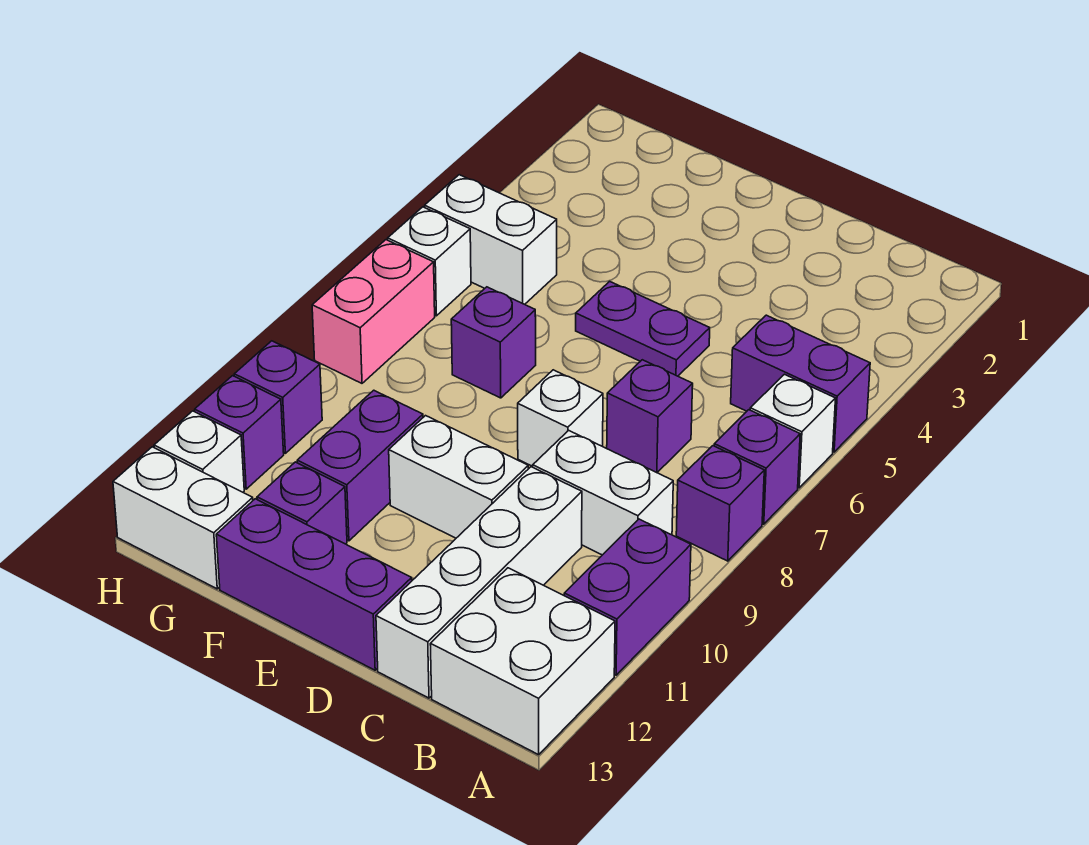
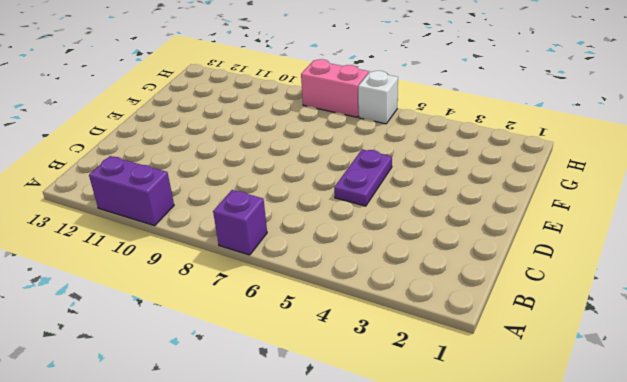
none -> purple brick A5:B5 level 1
none -> white brick A6 level 1
none -> purple brick A8 level 1

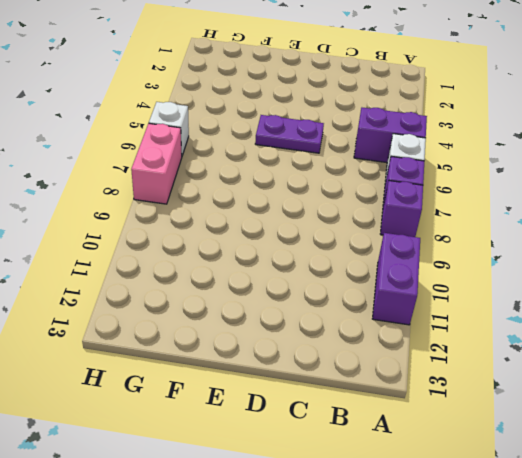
none -> white brick A12:B13 level 1
none -> white brick B9:C9 level 1
none -> purple brick C7 level 1

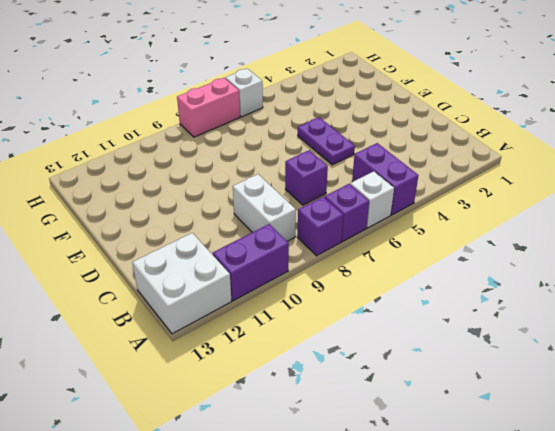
none -> white brick C10:C13 level 1
none -> white brick D8 level 1
none -> white brick D10:E10 level 1

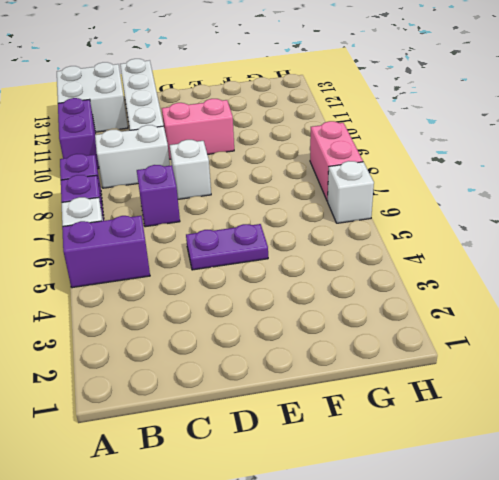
pink brick D10:E10 level 1 -> white brick D10:E10 level 1
none -> purple brick D13:F13 level 1
none -> purple brick F7 level 1
none -> purple brick F10:F11 level 1

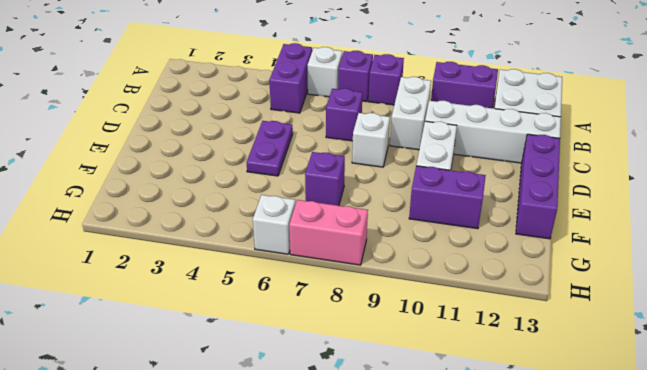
none -> purple brick F12 level 1
none -> white brick G5:H5 level 1
none -> white brick G13:H13 level 1

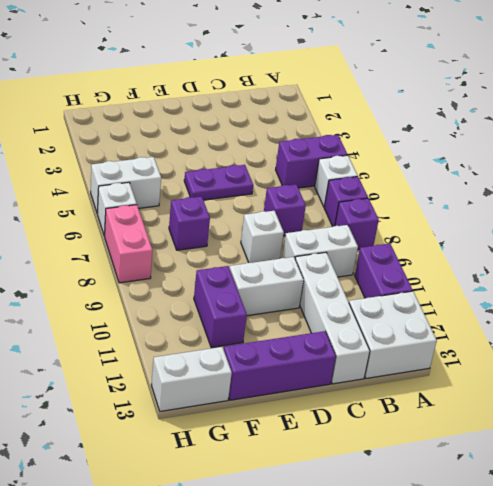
none -> purple brick F12 level 1
none -> purple brick H10 level 1
none -> purple brick H11 level 1

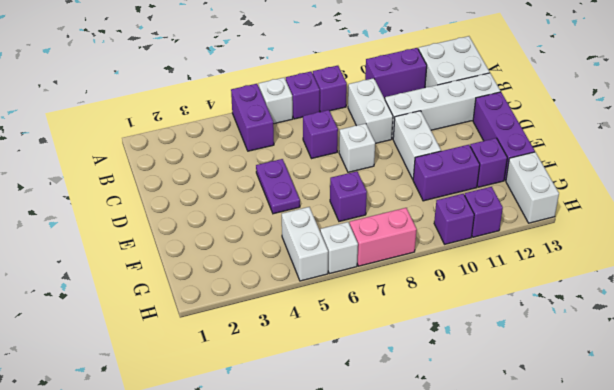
none -> white brick H12 level 1

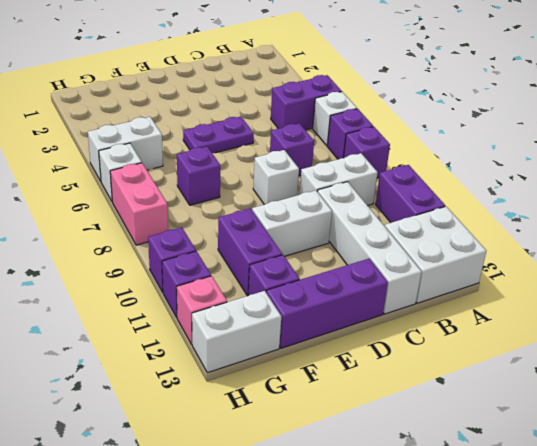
pink brick H12 level 1 -> white brick H12 level 1

